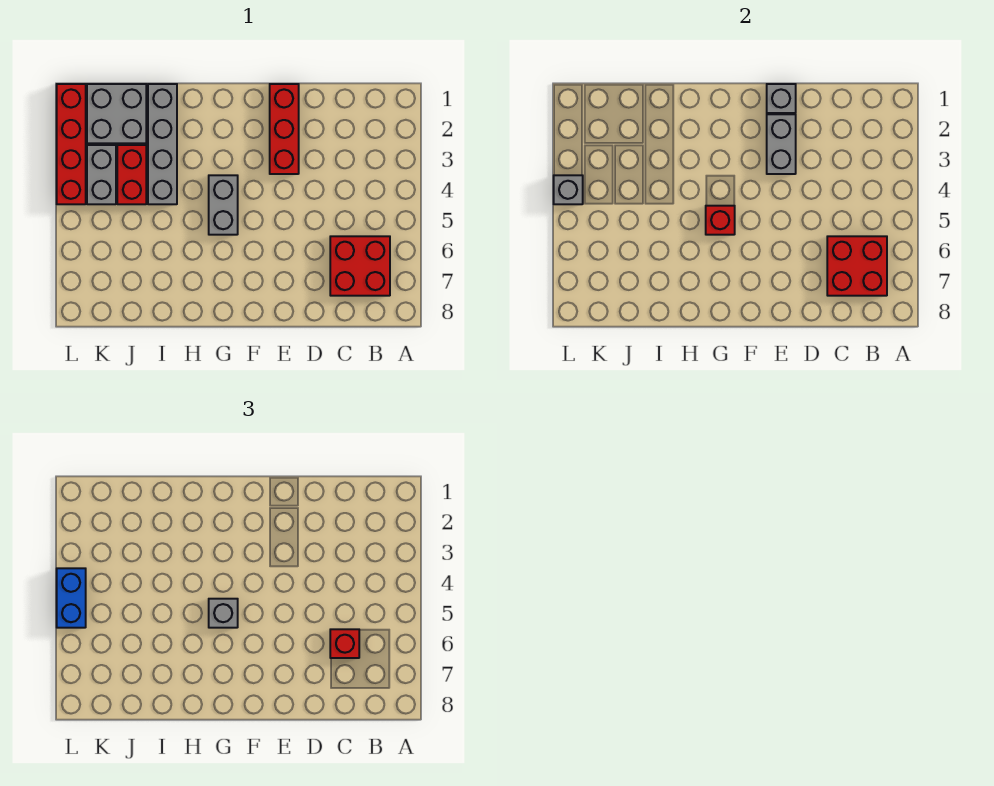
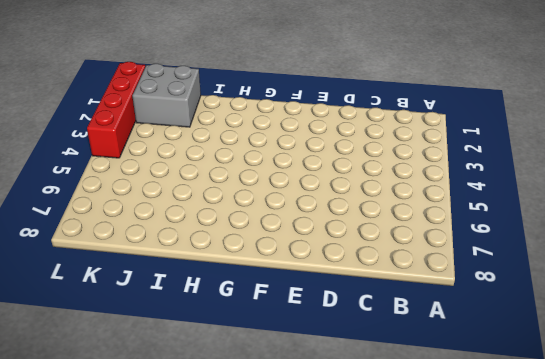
none -> red brick B6:C7 level 1
none -> red brick E1:E3 level 1
none -> grey brick G4:G5 level 1

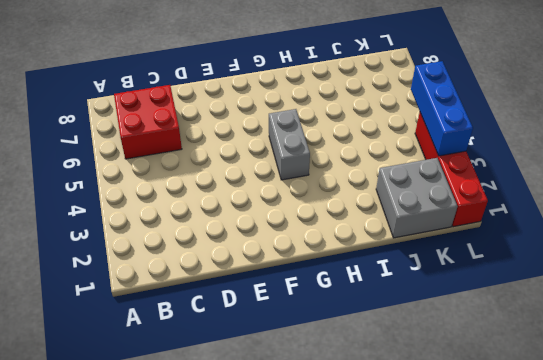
blue brick L3:L5 level 2 -> grey brick L4 level 2
none -> red brick E1:E3 level 1
none -> grey brick I1:I4 level 1
none -> red brick J3:J4 level 1

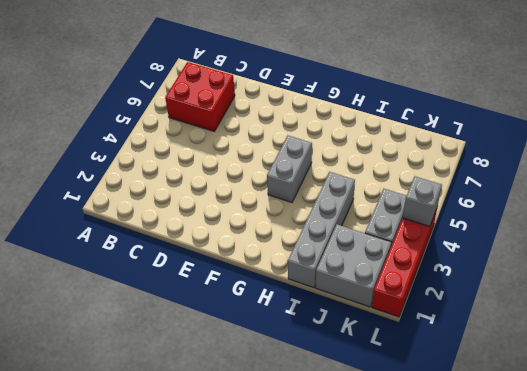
none -> red brick E1:E3 level 1
none -> red brick J3:J4 level 1
none -> red brick B6:C7 level 2

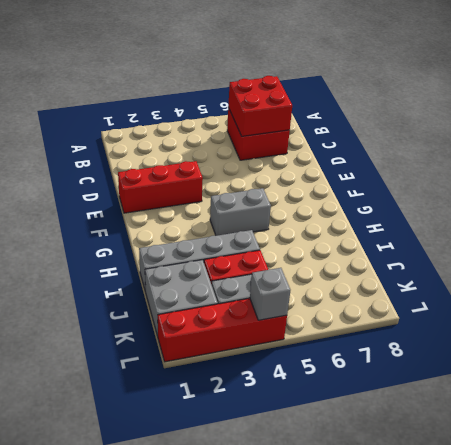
none -> grey brick E1 level 2
none -> grey brick E2:E3 level 2
none -> red brick G5 level 2

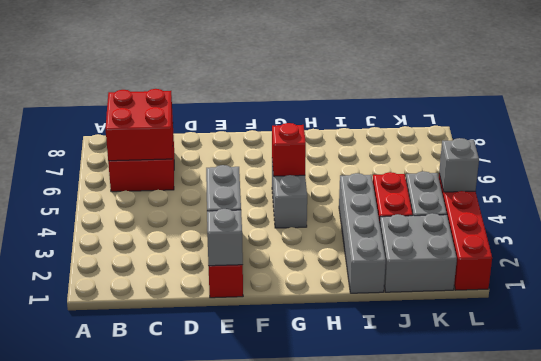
none -> red brick C6 level 3
none -> grey brick G5 level 3
none -> blue brick L4:L5 level 3

